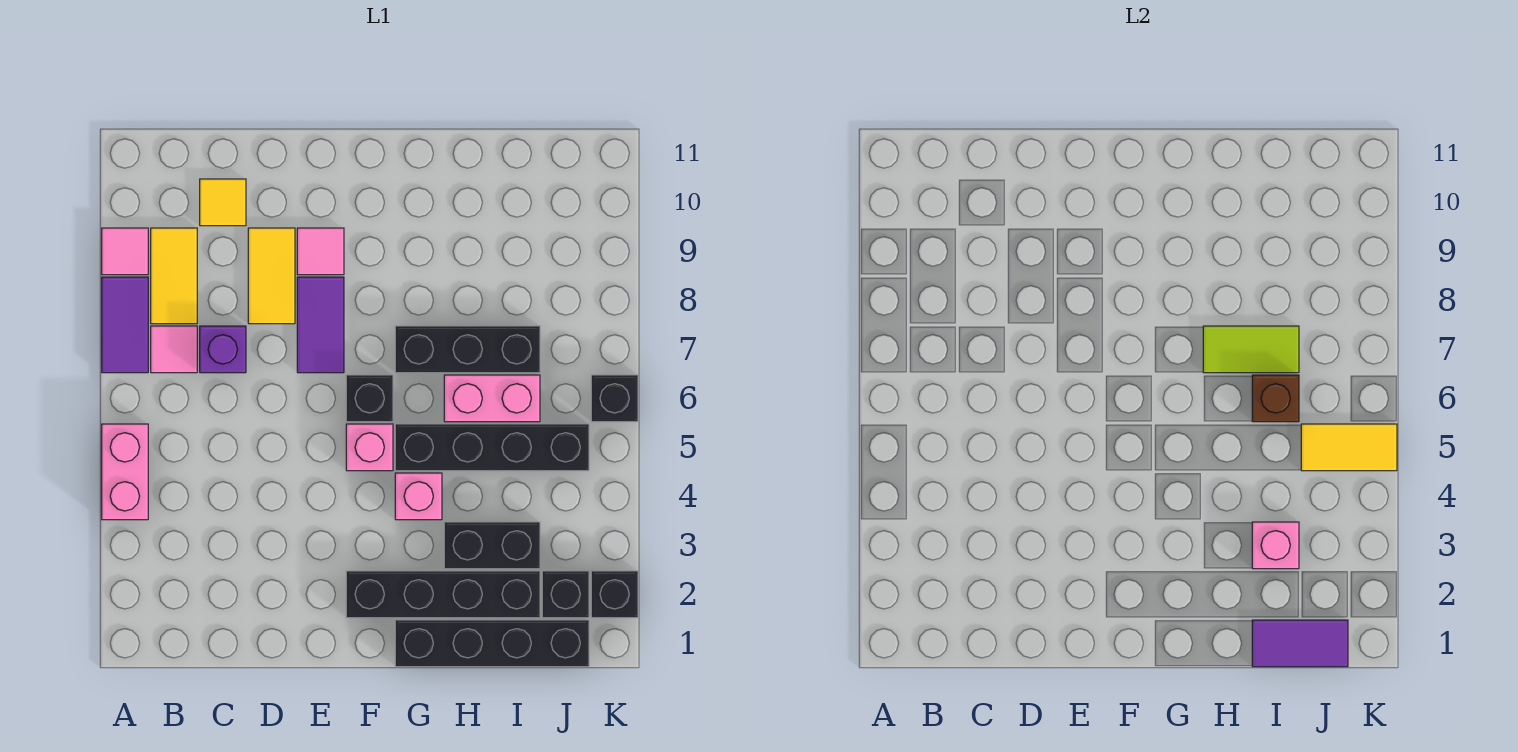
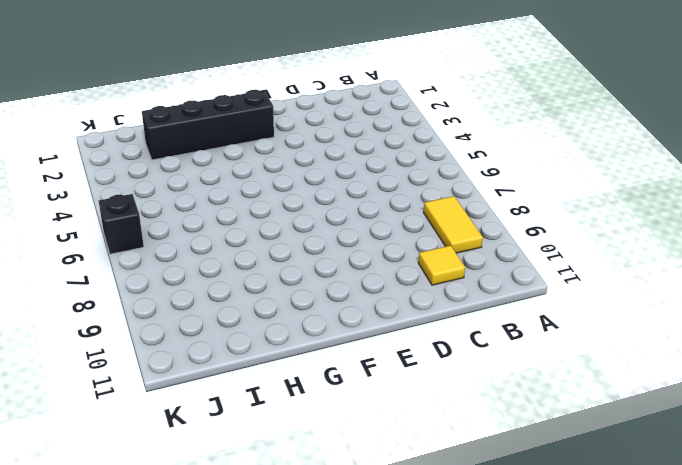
none -> pink brick A4:A5 level 1
none -> purple tile A7:A8 level 1
none -> pink tile A9 level 1

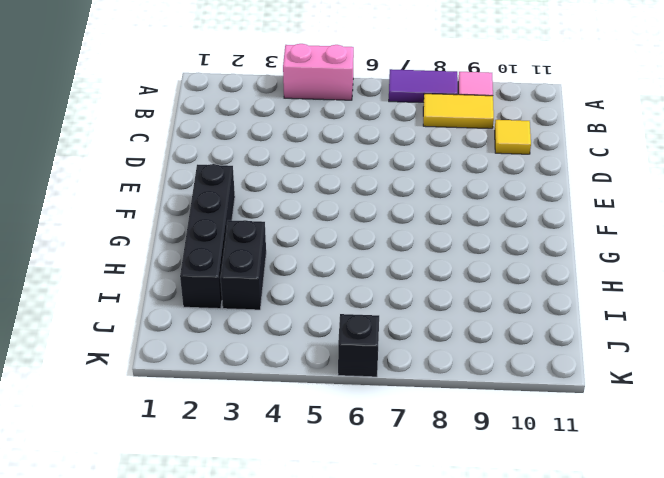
none -> pink tile B7 level 1
none -> purple brick C7 level 1
none -> yellow tile D8:D9 level 1

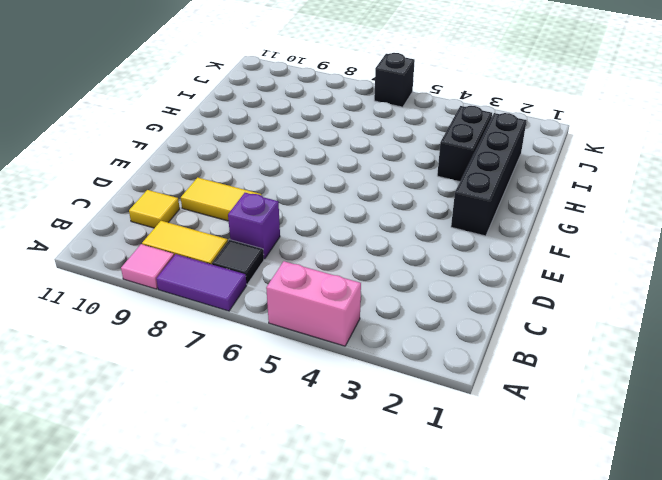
black tile B7 level 1 -> pink tile B7 level 1
none -> purple tile E7:E8 level 1
none -> pink tile E9 level 1
none -> pink brick F5 level 1

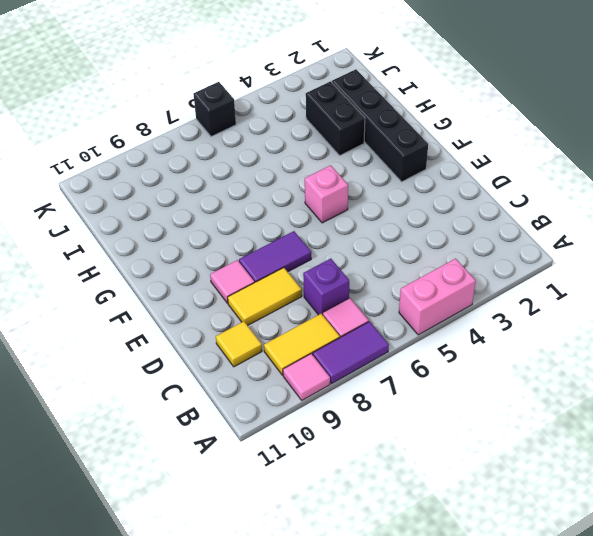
none -> black brick F6 level 1
none -> black brick G1:J1 level 1
none -> pink brick G4 level 1

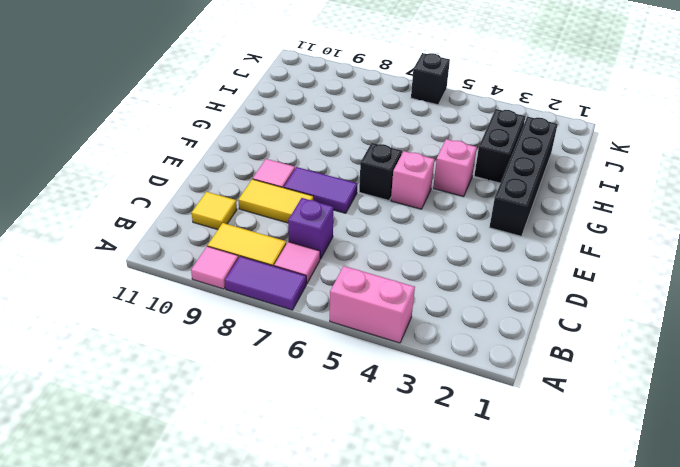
none -> black brick G1:J1 level 1
none -> black brick G5:J5 level 1
none -> black brick G7:I7 level 1

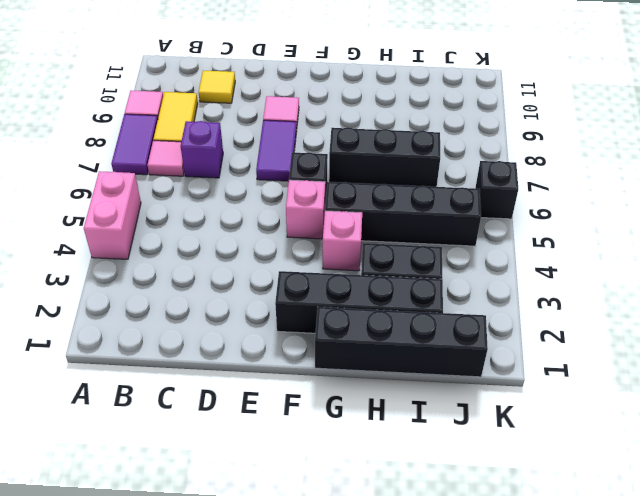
none -> yellow tile D8:D9 level 1
none -> pink brick H6:I6 level 1
none -> black brick J2 level 1

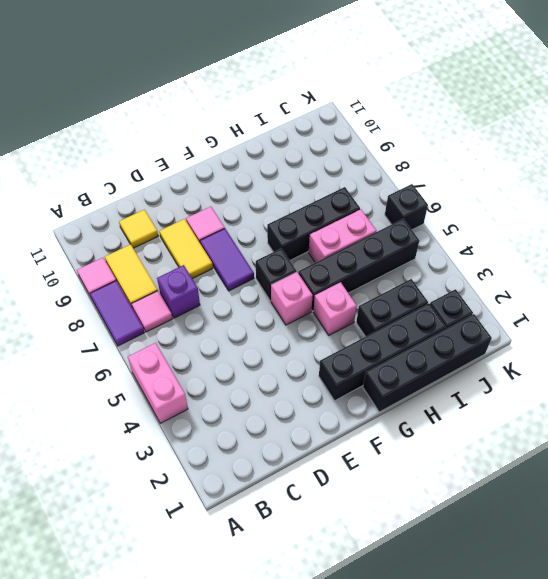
none -> black brick K2 level 1
none -> lime tile H7:I7 level 2
none -> purple tile I1:J1 level 2

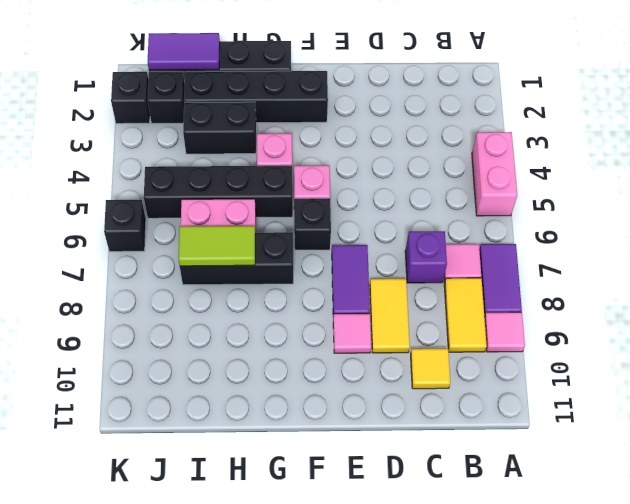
none -> pink brick I3 level 2
none -> brown brick I6 level 2
none -> yellow tile J5:K5 level 2

